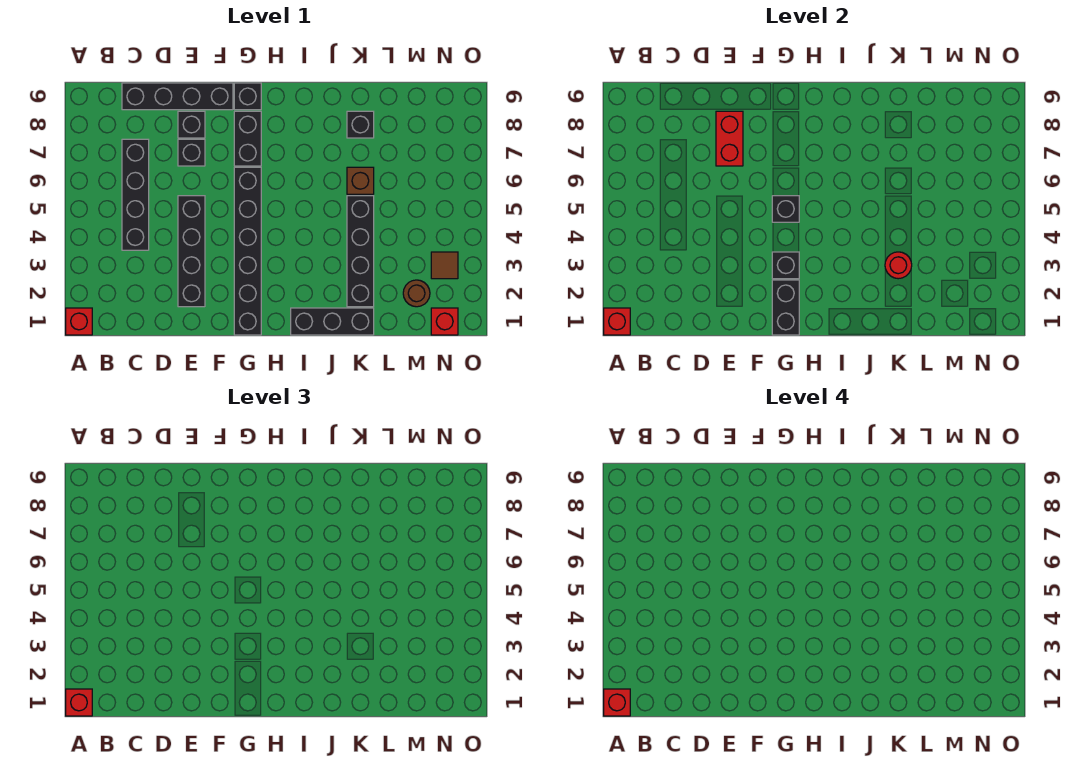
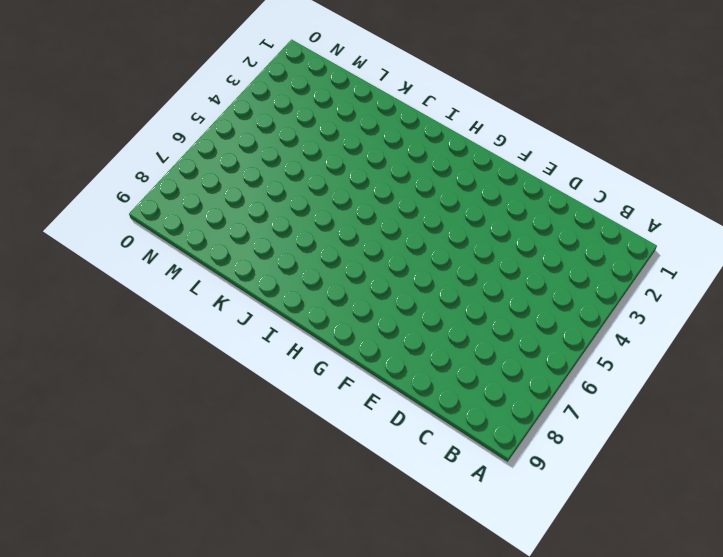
none -> red brick A1 level 1
none -> black brick C4:C7 level 1
none -> black brick C9:F9 level 1

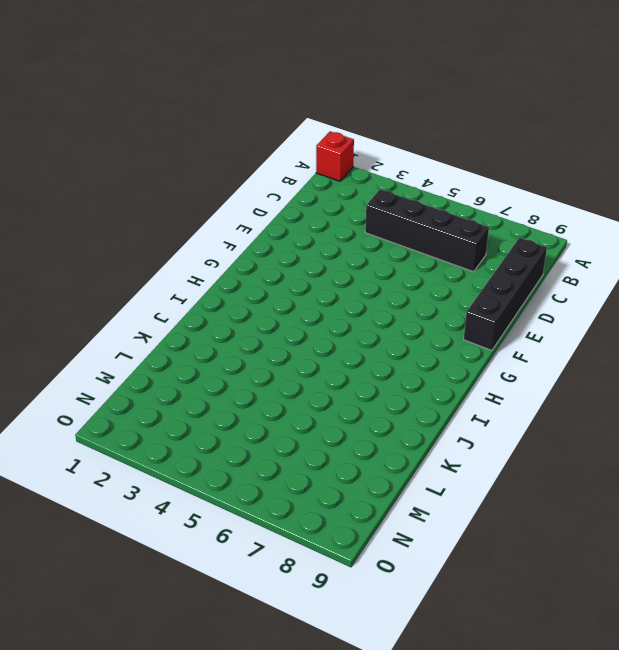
none -> black brick E2:E5 level 1
none -> black brick E7 level 1
none -> black brick E8 level 1

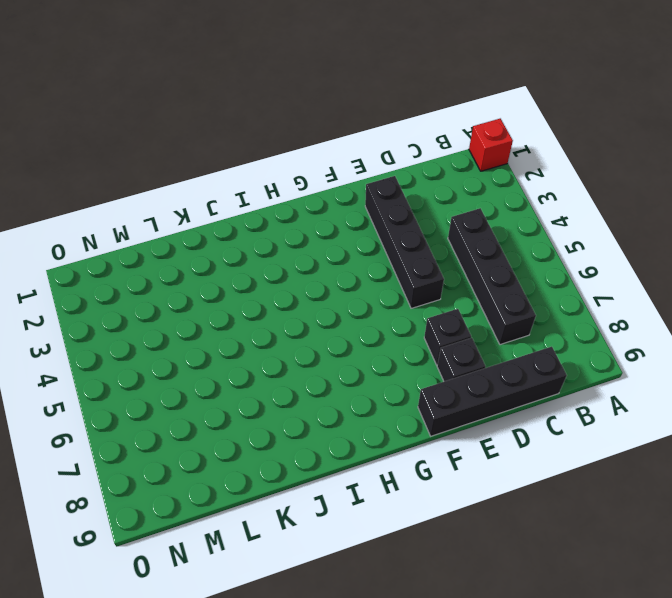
none -> black brick G1:G6 level 1
none -> black brick G7:G8 level 1
none -> black brick G9 level 1

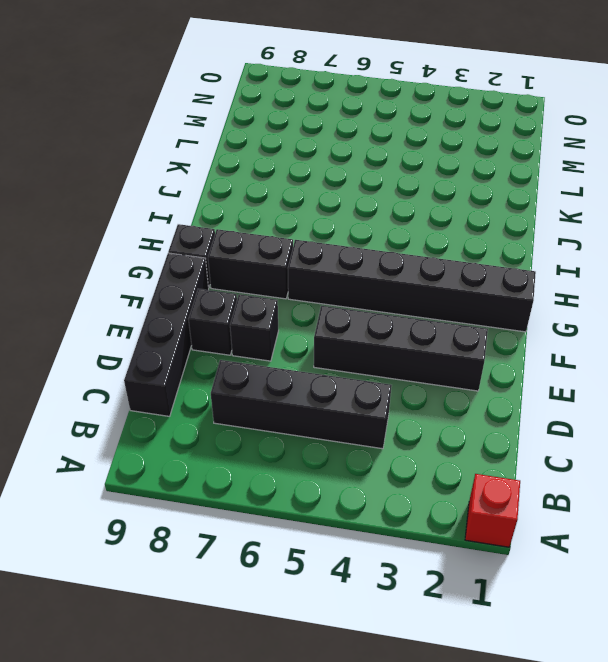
none -> black brick I1:K1 level 1
none -> black brick K2:K5 level 1
none -> brown brick K6 level 1

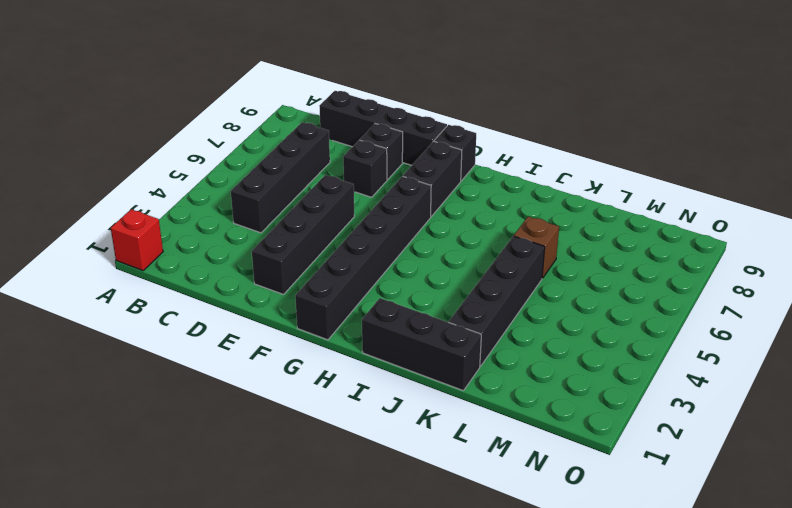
none -> black brick K8 level 1
none -> brown round brick M2 level 1
none -> red brick N1 level 1

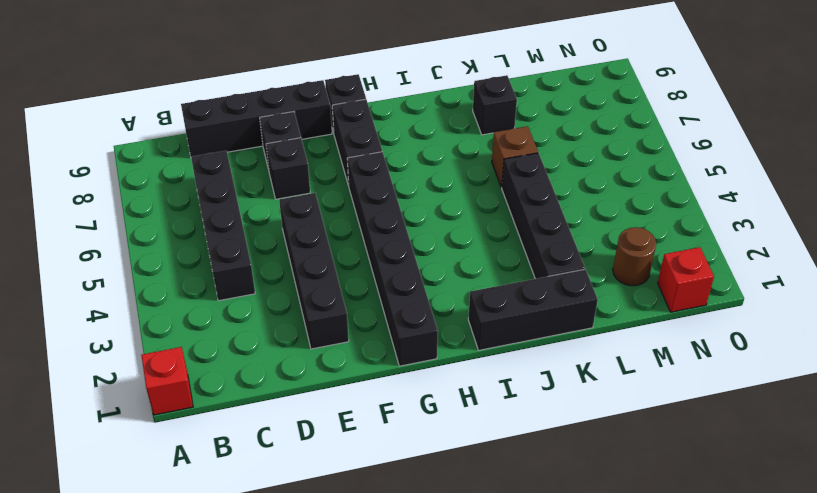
none -> brown tile N3 level 1
none -> red brick A1 level 2
none -> red brick E7:E8 level 2

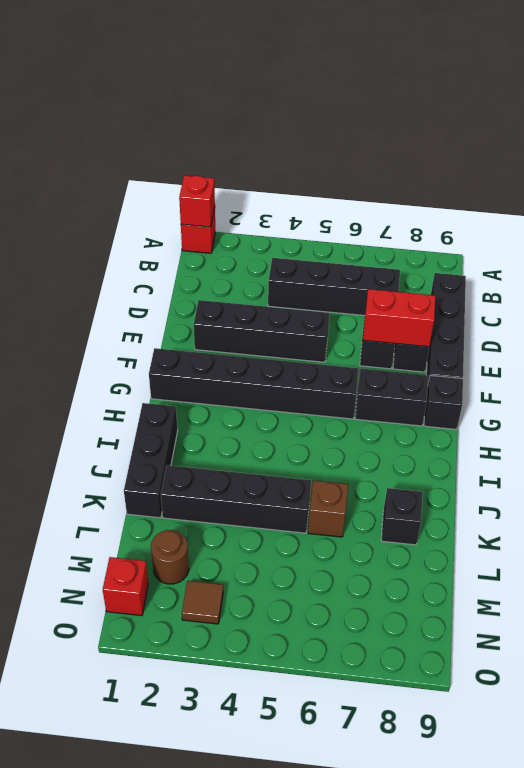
none -> black brick G1:G2 level 2
none -> black brick G3 level 2
none -> black brick G5 level 2

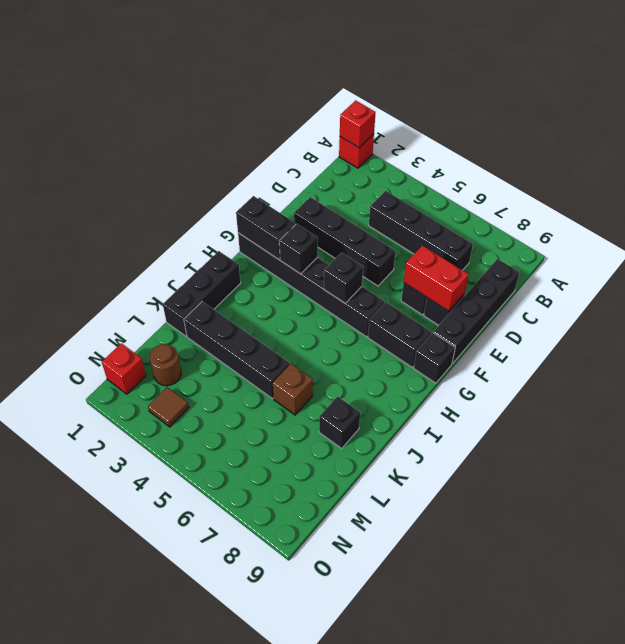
none -> red round brick K3 level 2
none -> red brick A1 level 3
none -> red brick A1 level 4

